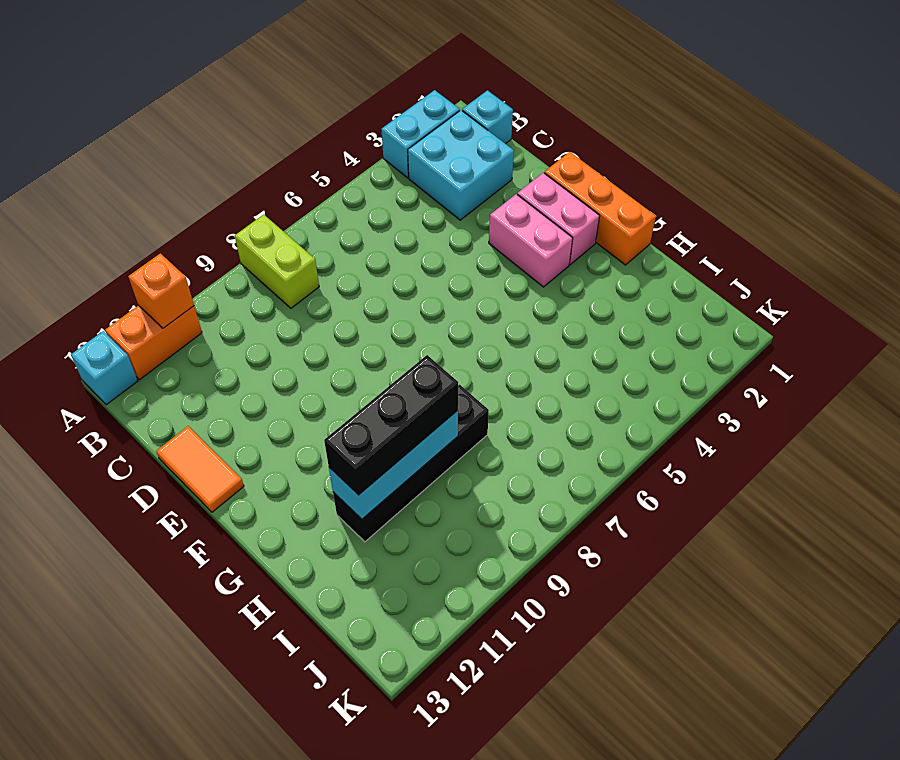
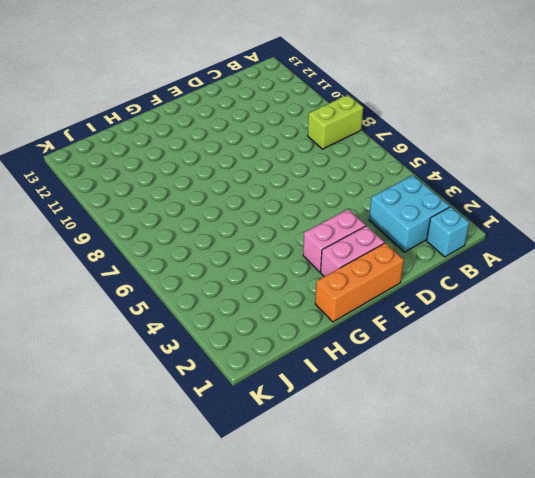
none -> cyan brick A2:A3 level 1
none -> orange brick A11:A12 level 1
none -> cyan brick A13 level 1

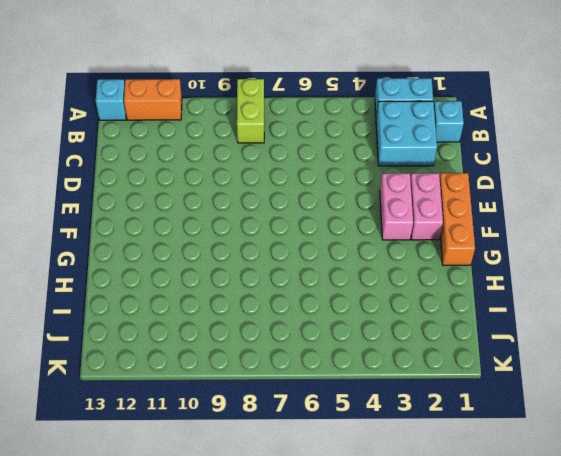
none -> orange tile D13:E13 level 1
none -> black brick H8:H11 level 1
none -> orange brick A11 level 2

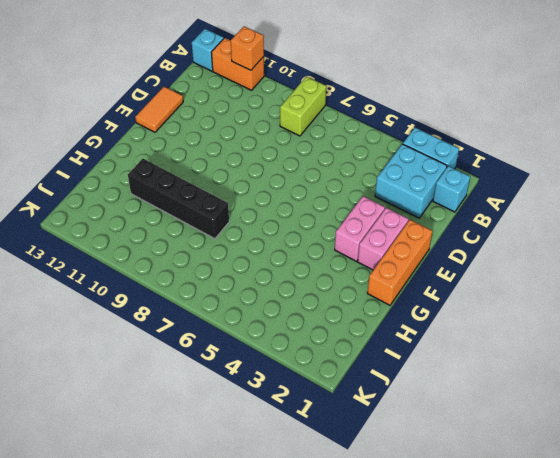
none -> cyan brick H9:H11 level 2
none -> black brick H9:H11 level 3

